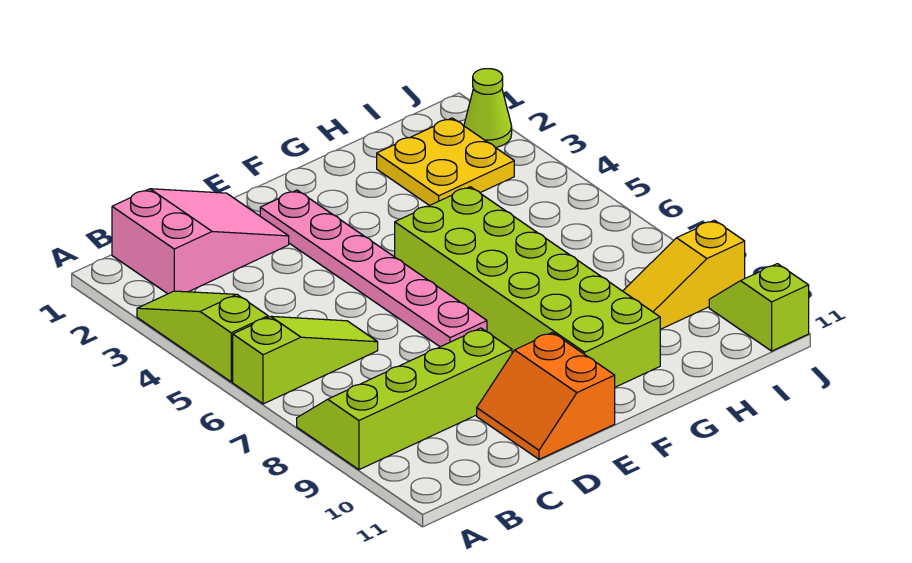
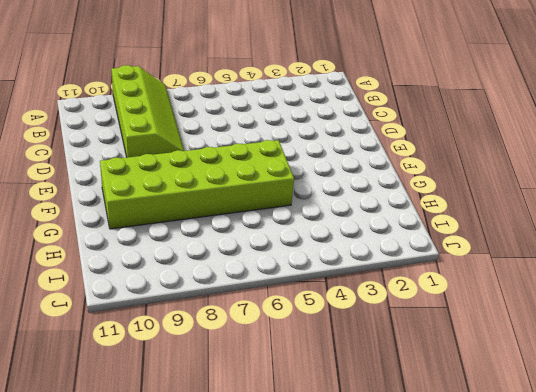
none -> lime slope A3:A5 level 1 top 5
none -> lime slope A6:C6 level 1 top A

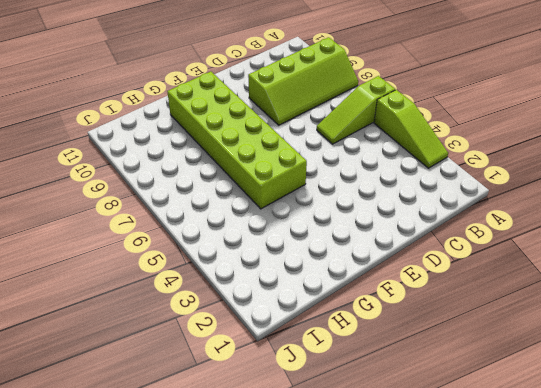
none -> pink slope B1:D2 level 1 top B
none -> orange slope D10:E11 level 1 top E

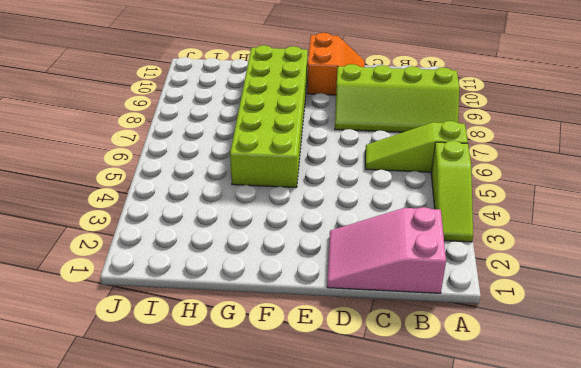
none -> pink plate E2:E7 level 1
none -> yellow plate H2:I3 level 1

